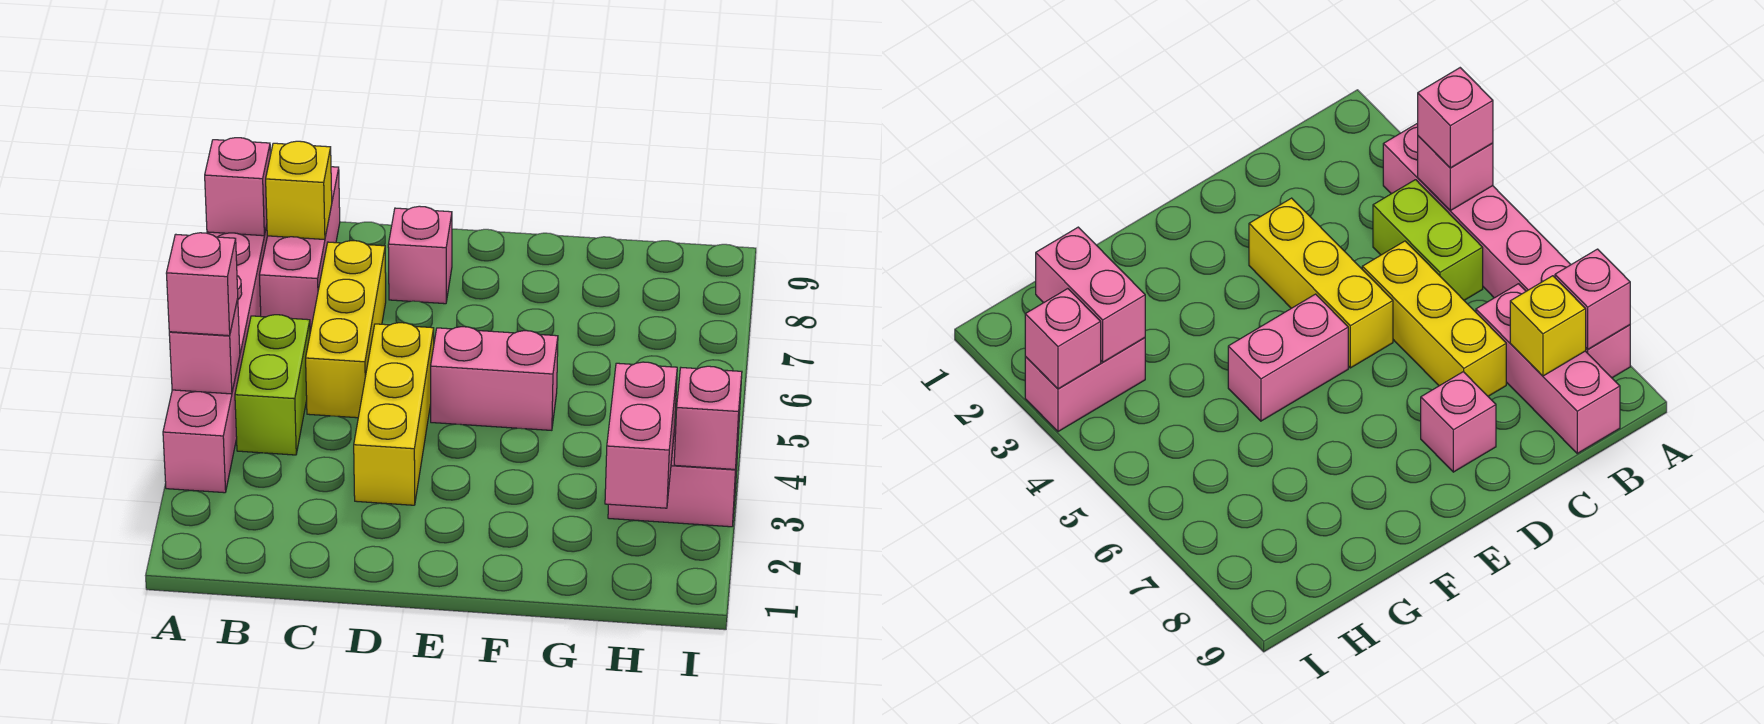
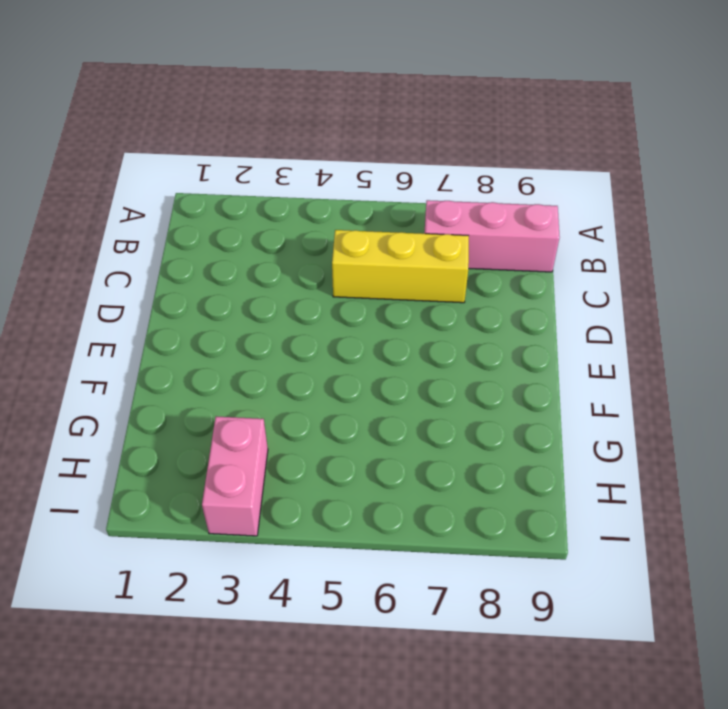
none -> pink brick A3:A8 level 1
none -> lime brick B4:B5 level 1
none -> yellow brick D3:D5 level 1

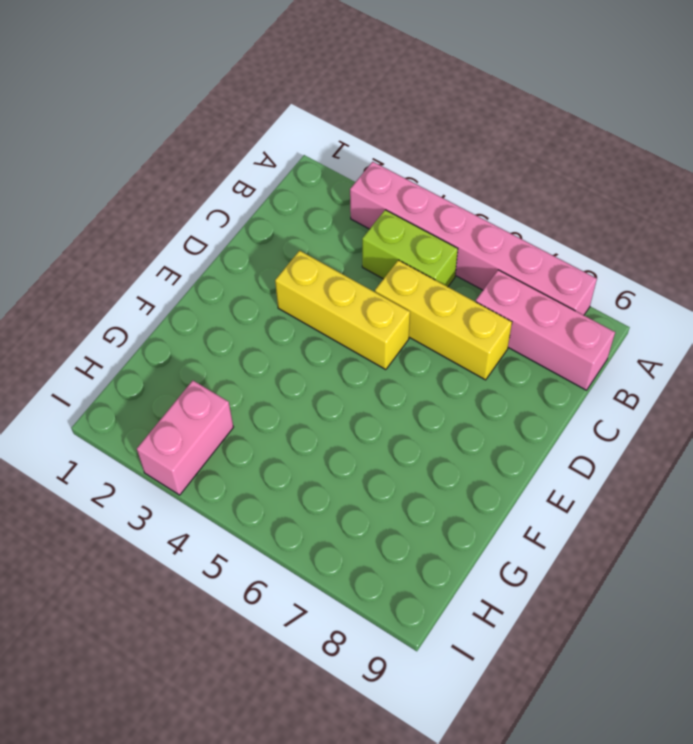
none -> pink brick D8 level 1
none -> pink brick E5:F5 level 1
none -> pink brick A4 level 2

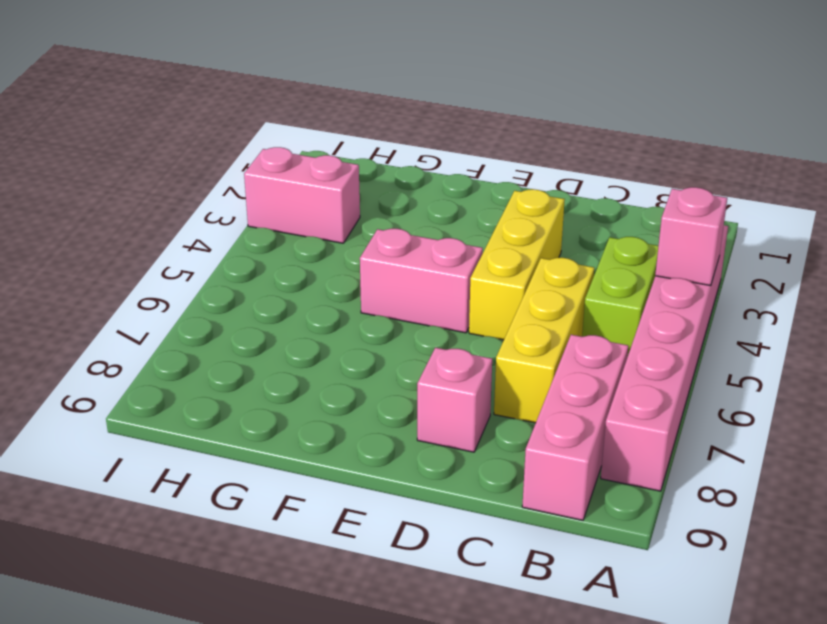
none -> pink brick A8 level 2
none -> yellow brick B8 level 2
none -> pink brick H2:H3 level 2

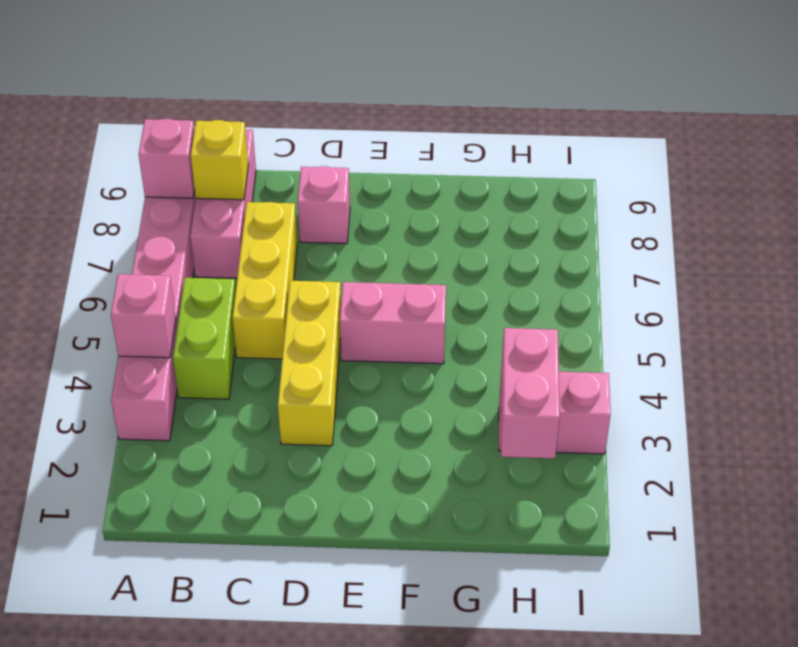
none -> pink brick I3 level 2
none -> pink brick A4 level 3

